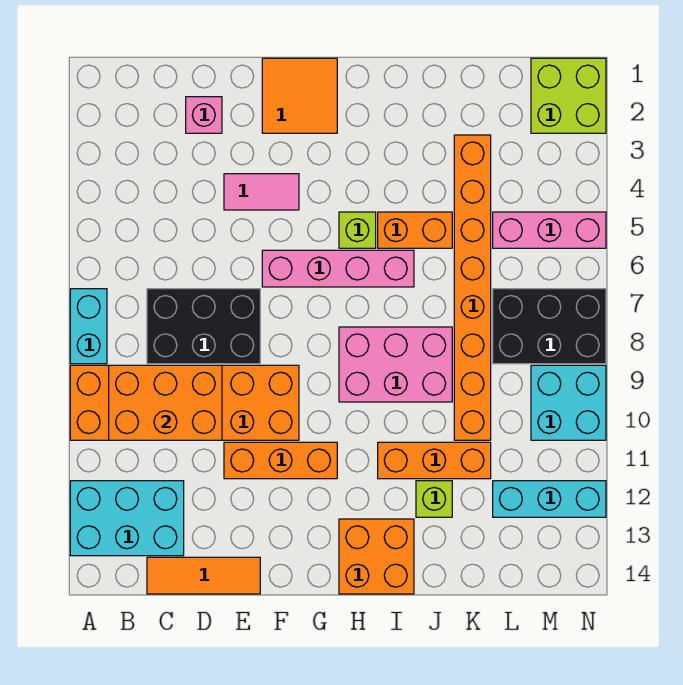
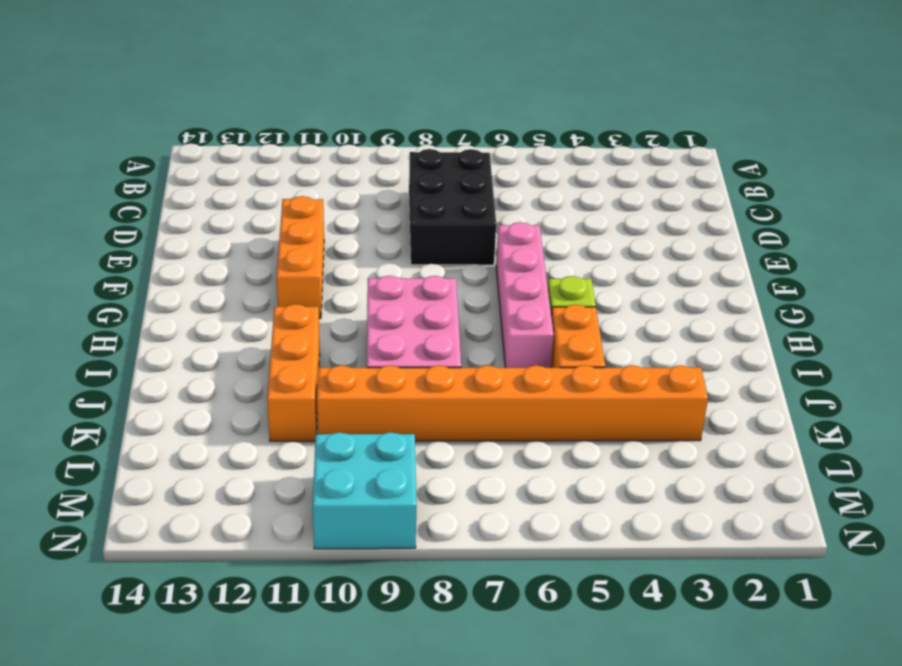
none -> cyan brick A7:A8 level 1
none -> orange brick A9:F10 level 1
none -> cyan brick A12:C13 level 1

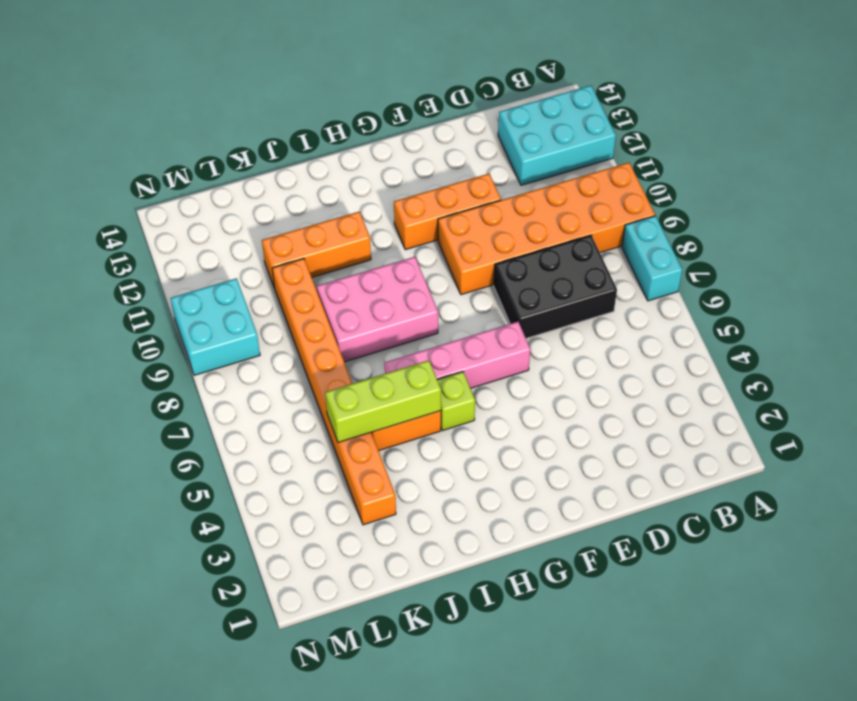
lime brick I5:K5 level 2 -> none
none -> orange tile C14:E14 level 1
none -> pink brick D2 level 1
none -> pink tile E4:F4 level 1

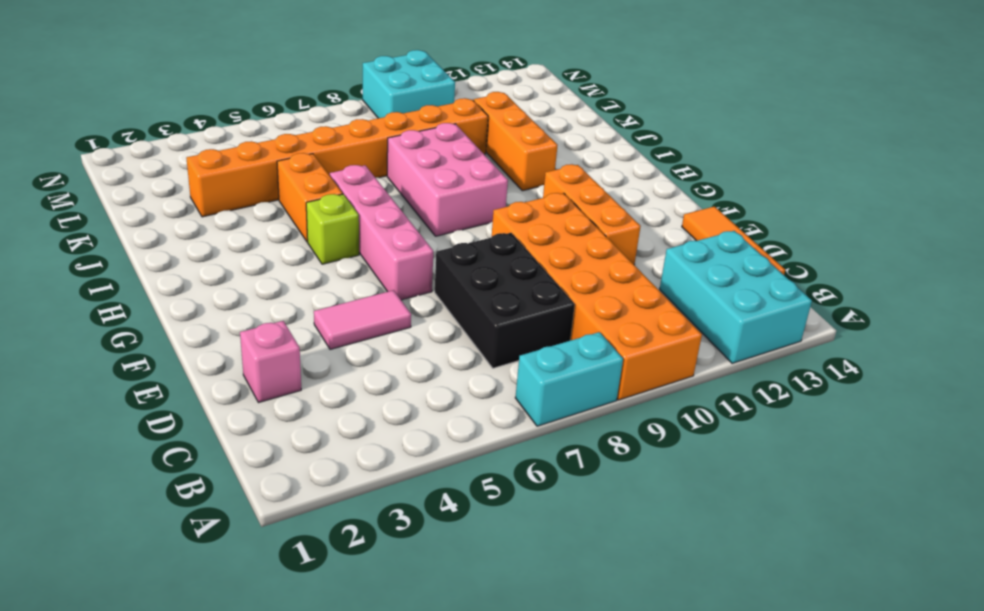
pink tile E4:E5 level 1 -> pink tile E4:F4 level 1
none -> orange tile F1:G2 level 1
none -> orange brick H13:I14 level 1
none -> lime brick J12 level 1

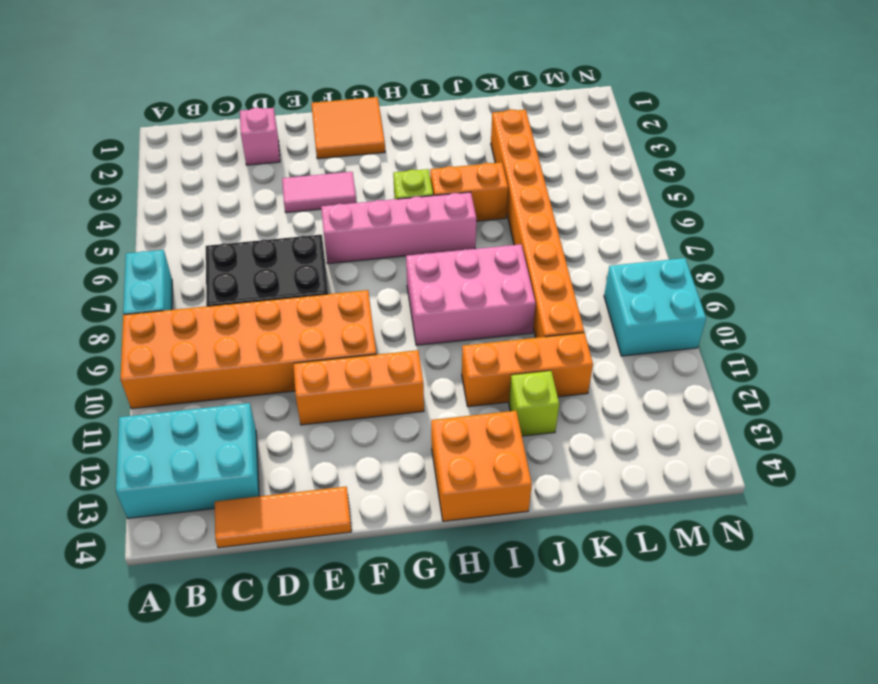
none -> pink brick L5:N5 level 1
none -> black brick L7:N8 level 1
none -> cyan brick L12:N12 level 1

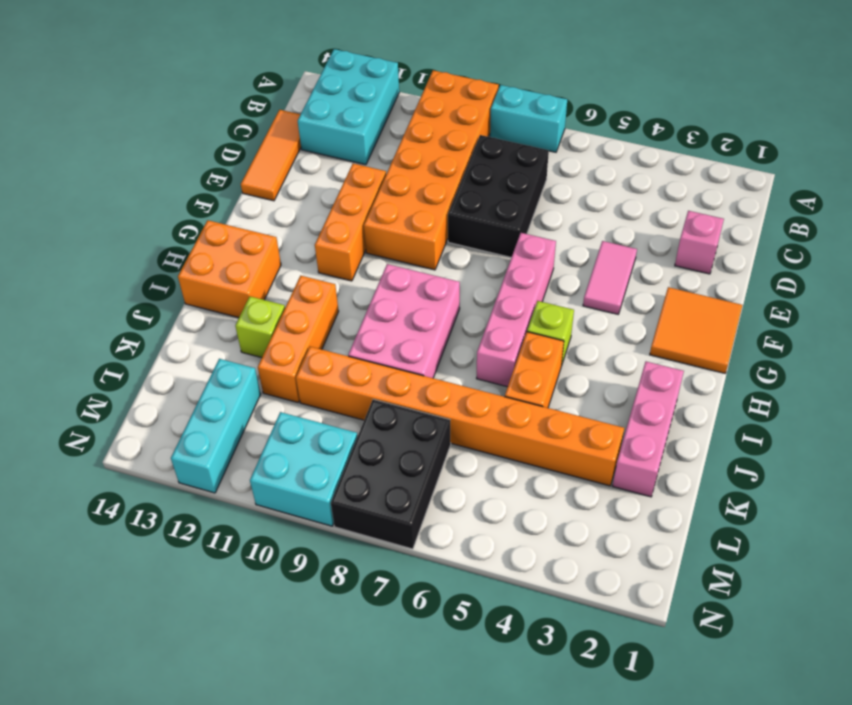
pink brick I2:K2 level 1 -> pink brick L5:N5 level 1
none -> lime brick M1:N2 level 1
none -> orange brick B9:D10 level 2

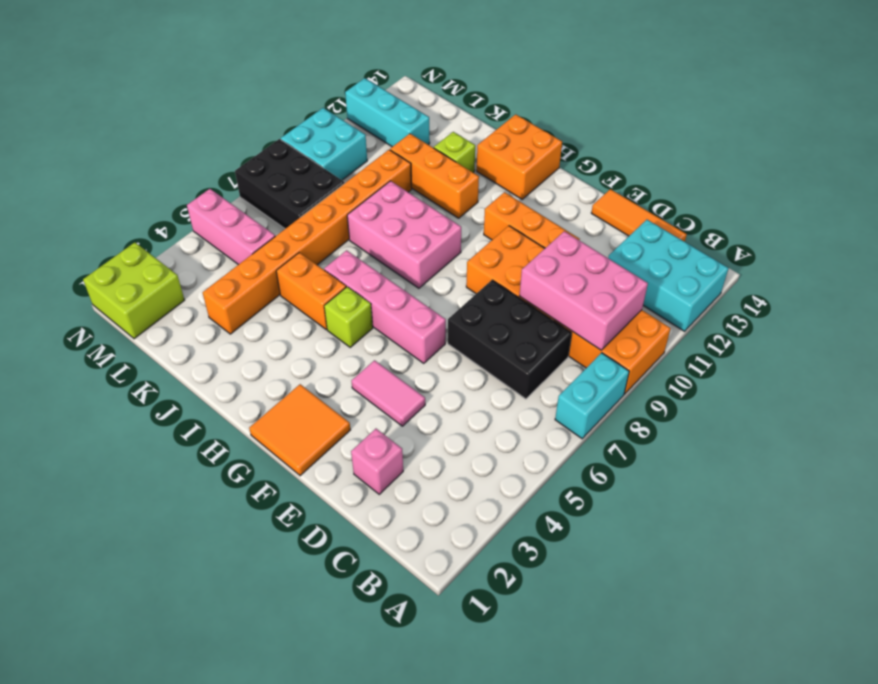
pink brick B9:D10 level 2 -> orange brick B9:D10 level 2

